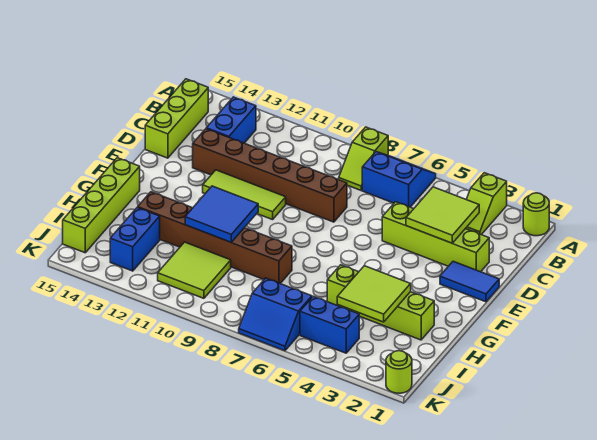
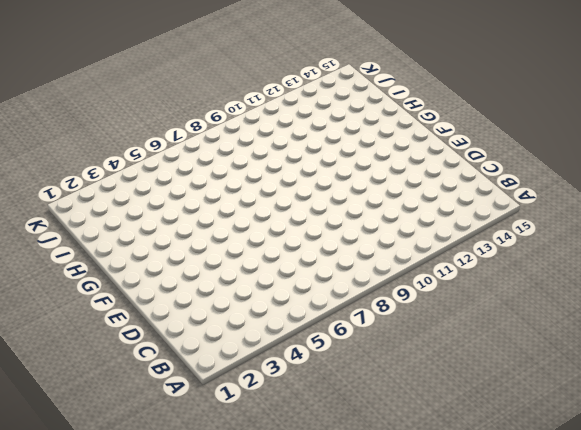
none -> lime round brick A1 level 1
none -> lime slope A3:B3 level 1 top A
none -> blue slope A6:B7 level 1 top B

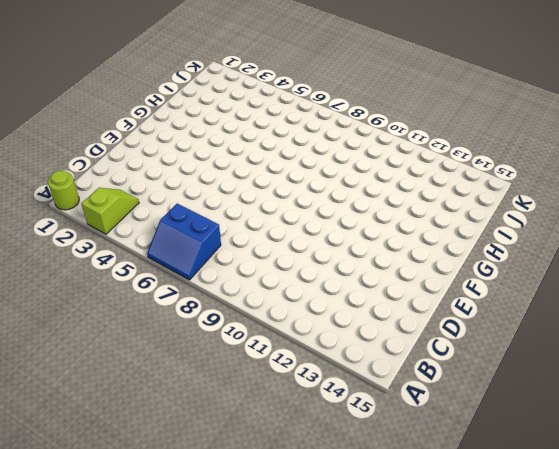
none -> lime slope A8:B8 level 1 top A
none -> blue brick B13:C13 level 1
none -> lime brick B15:D15 level 1

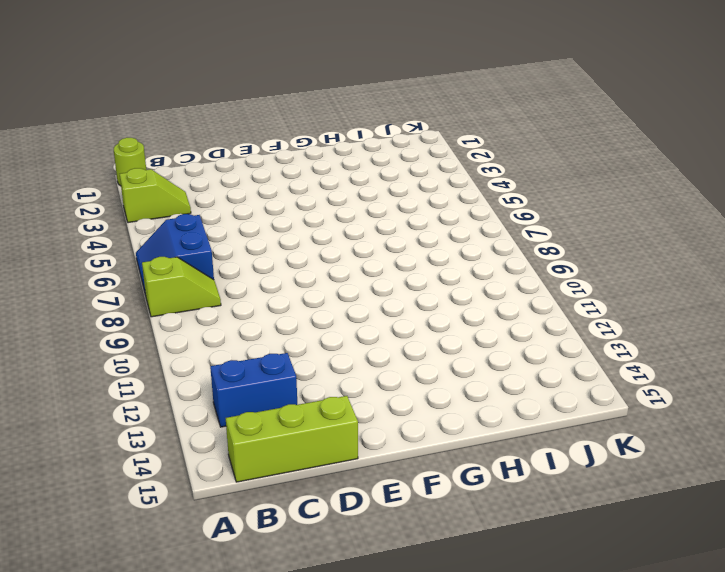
none -> lime brick D2:D5 level 1
none -> brown brick D8:D13 level 1
none -> blue tile E1:E2 level 1

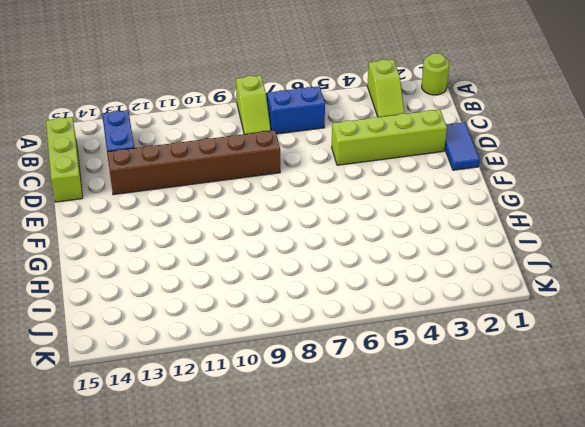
blue tile D1:E1 level 1 -> blue tile E1:E2 level 1
none -> lime tile E10:E12 level 1
none -> lime brick G15:J15 level 1
none -> lime brick H2:H5 level 1

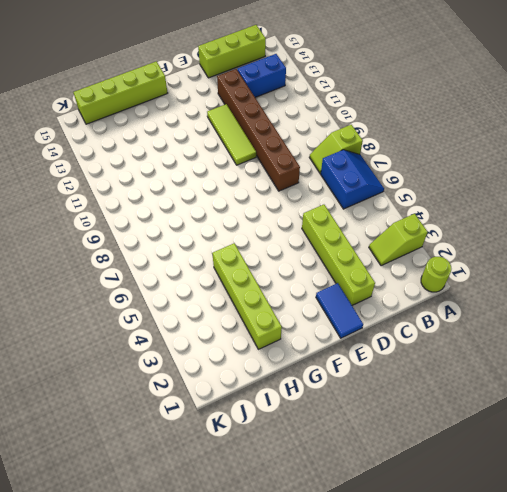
none -> brown brick H8:H13 level 1
none -> lime tile I10:J11 level 1
none -> blue brick I13:J13 level 1

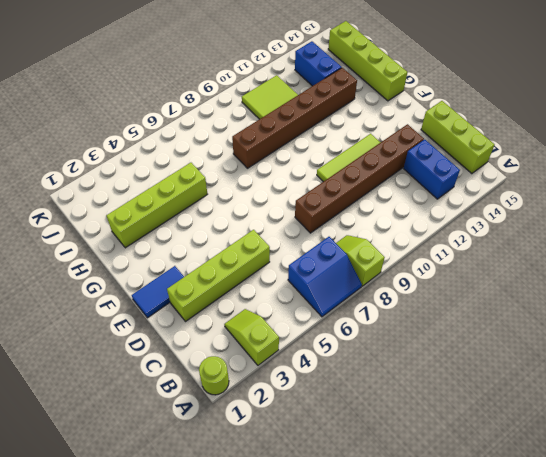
none -> blue brick J4:J5 level 1
none -> blue slope J6:K7 level 1 top J
none -> lime round brick K1 level 1

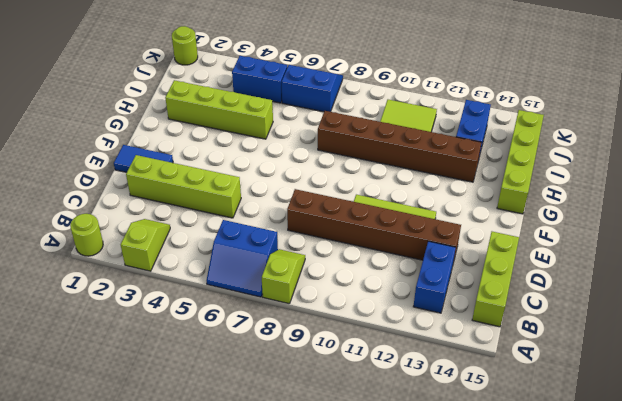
none -> lime tile C3:D4 level 2
none -> blue tile G10:H11 level 2
none -> lime tile H3:I4 level 2

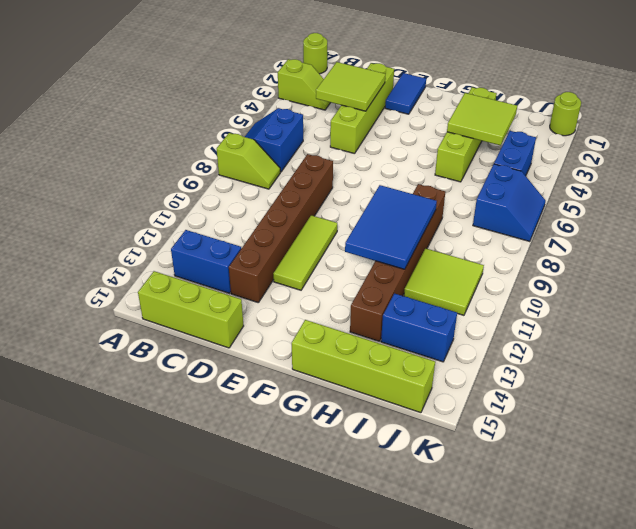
blue tile G9:H11 level 2 -> blue tile G10:H11 level 2

